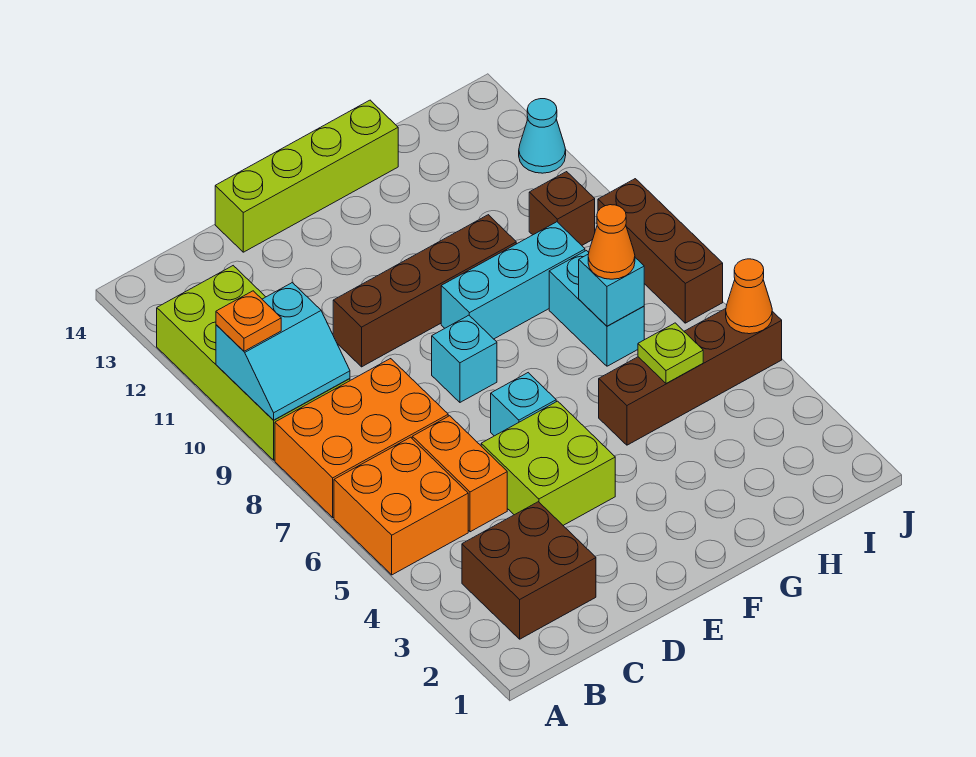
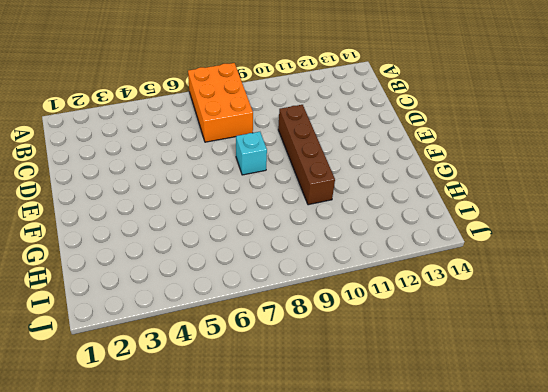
none -> orange brick A5:B6 level 1
none -> lime brick A9:B12 level 1
none -> brown brick B2:C3 level 1

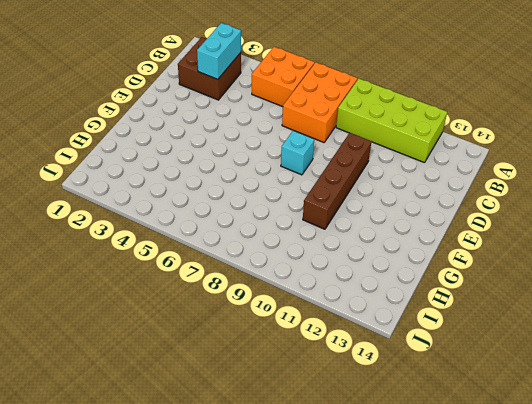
cyan brick B3:C3 level 2 -> cyan brick H7:H8 level 1
none -> orange brick C5:C6 level 1
none -> lime brick D4:E5 level 1
none -> lime brick D14:G14 level 1

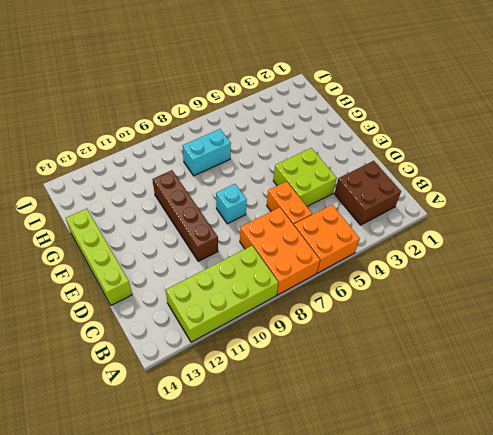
orange brick C6:D6 level 1 -> orange brick C5:C6 level 1
none -> cyan brick E6 level 1
none -> cyan brick F9:H9 level 1
none -> brown brick G5:J5 level 1

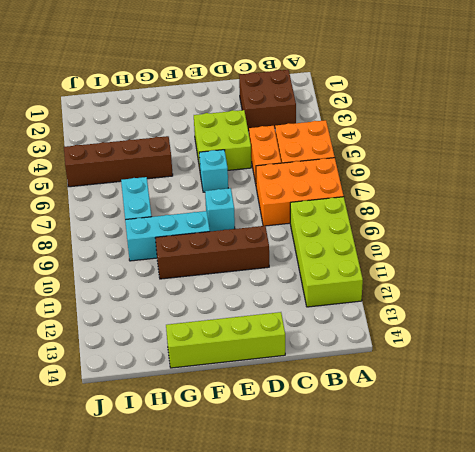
none -> brown brick I10 level 1
none -> brown brick J7:J9 level 1
none -> cyan cone J12 level 1

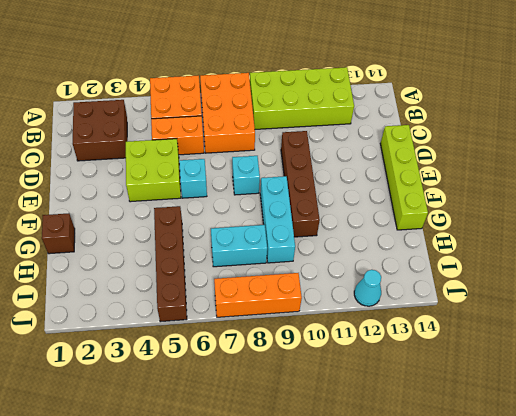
brown brick G1 level 1 -> brown brick I10 level 1
orange brick J7:J9 level 1 -> brown brick J7:J9 level 1
none -> cyan slope A9:B10 level 2 top 10
none -> lime plate H5 level 2
none -> cyan brick H7 level 2

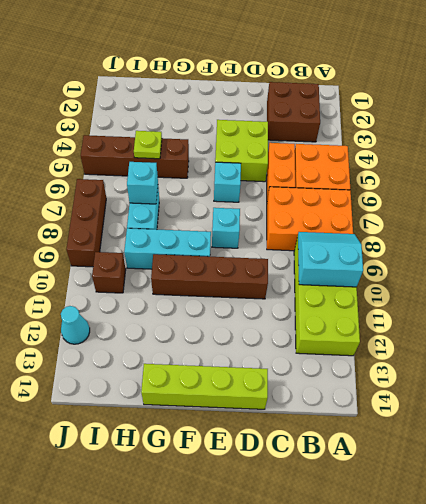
none -> orange cone J5 level 2
none -> orange plate A10 level 3
none -> orange cone H7 level 3

